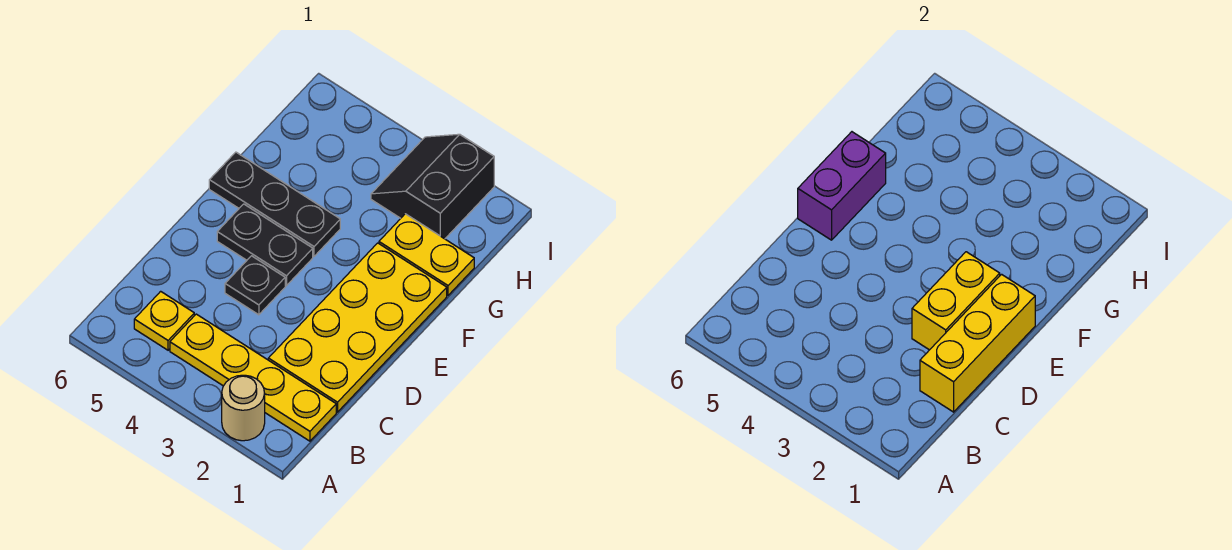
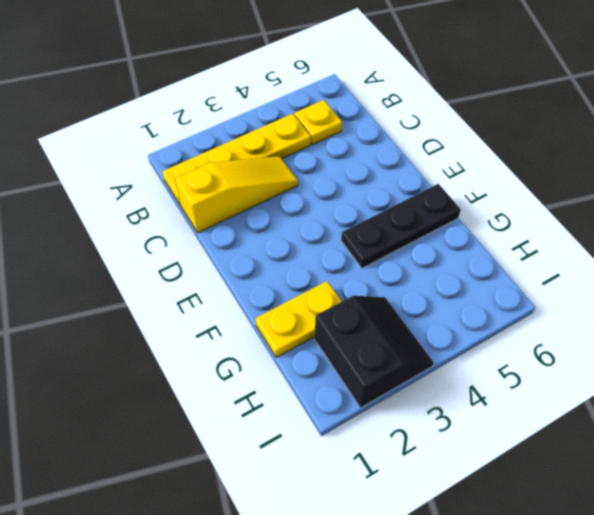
yellow slope C1:C3 level 1 top 1 -> yellow plate C1:F2 level 1
none -> tan round brick A2 level 1
none -> black plate D4 level 1
none -> black plate E4:E5 level 1

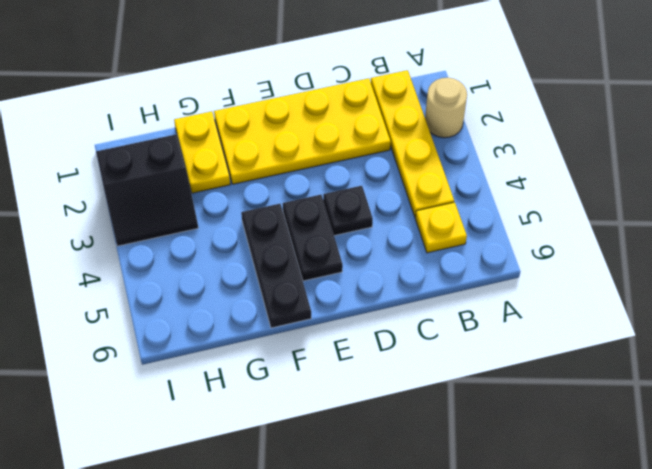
none -> yellow brick C1:E1 level 2
none -> yellow brick D2:E2 level 2
none -> purple brick E6:F6 level 2

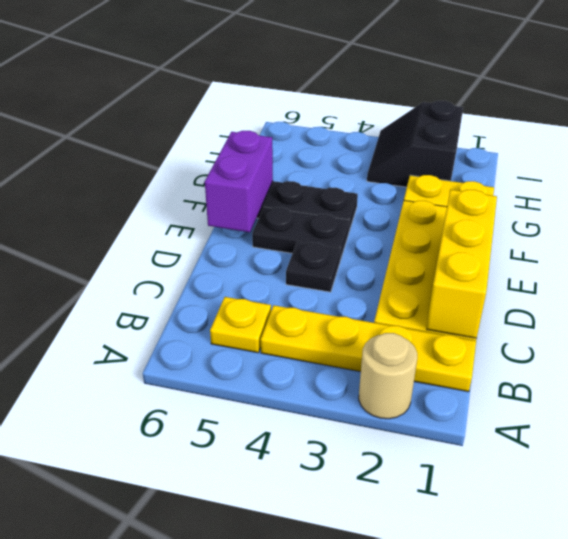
none -> yellow brick D2:E2 level 2

